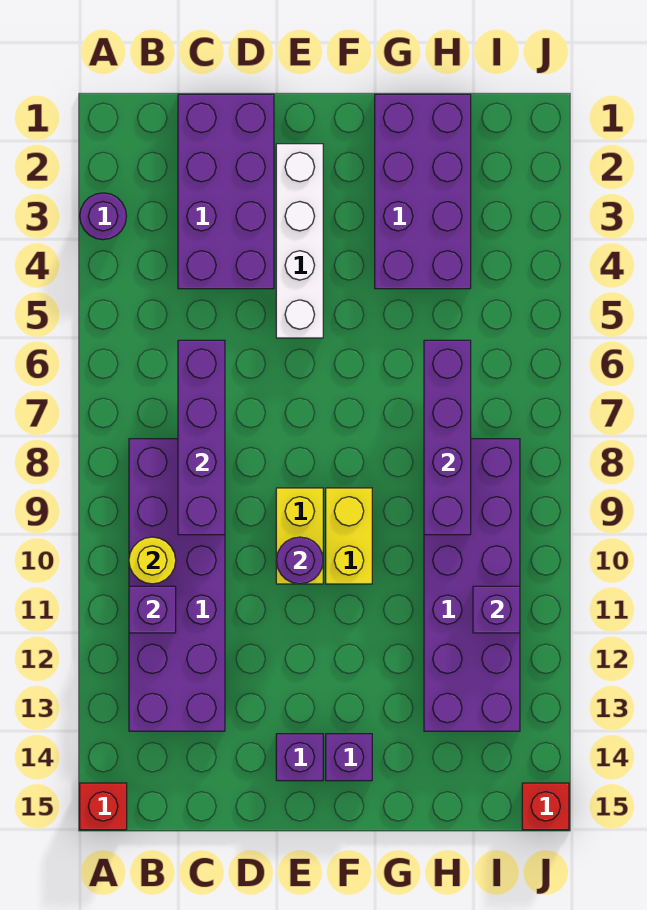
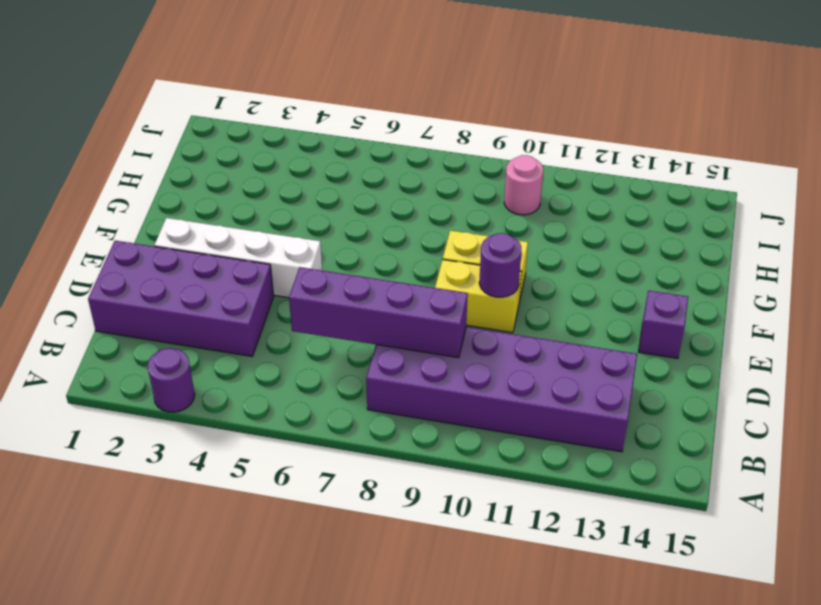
pink round brick I10 level 1 -> purple brick H8:I13 level 1
none -> red brick A15 level 1
none -> purple brick F14 level 1
none -> purple brick G1:H4 level 1

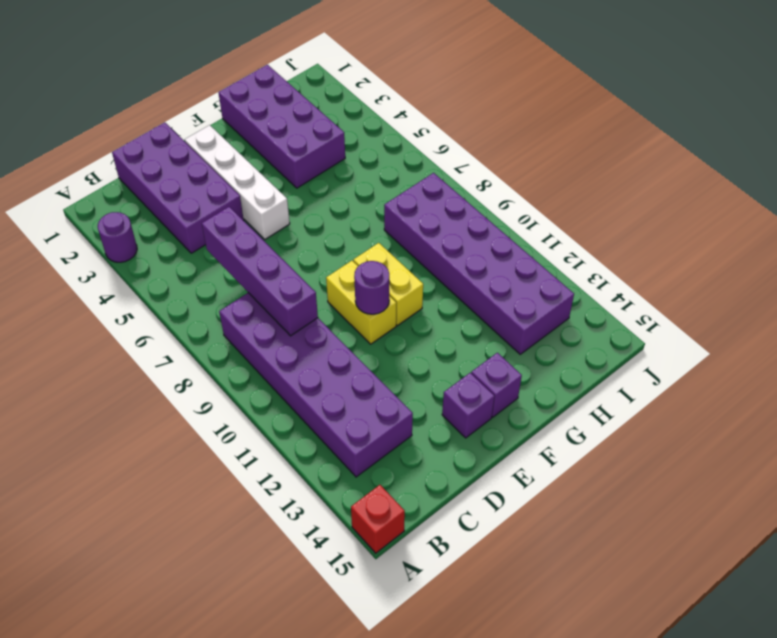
none -> red brick J15 level 1
none -> yellow round brick B10 level 2
none -> purple brick B11 level 2

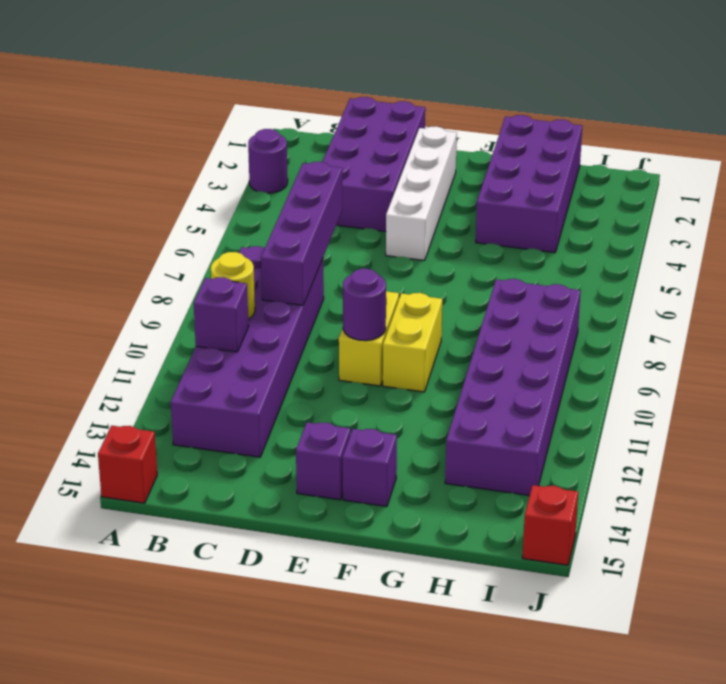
none -> purple brick H6:H9 level 2
none -> purple brick I11 level 2

